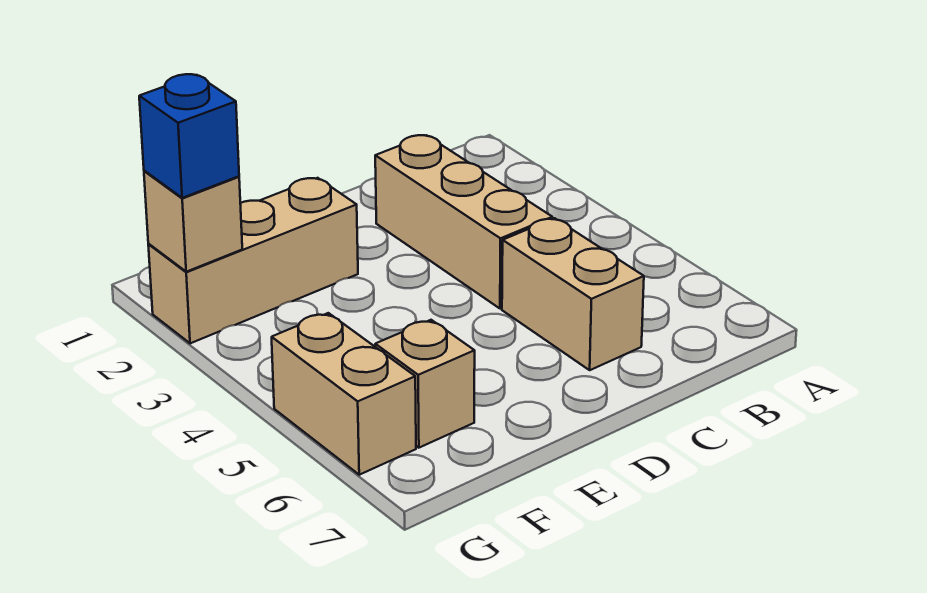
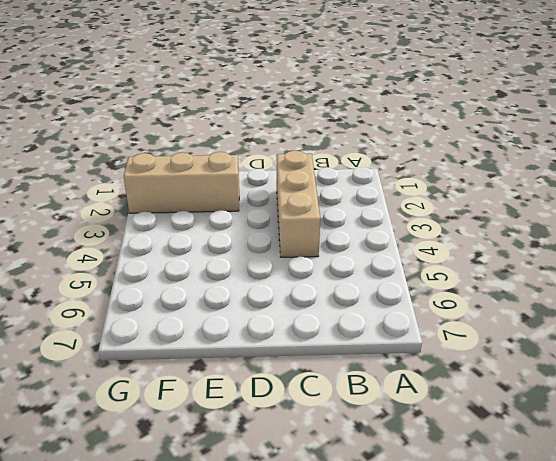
none -> tan brick C5:C6 level 1
none -> tan brick F6 level 1

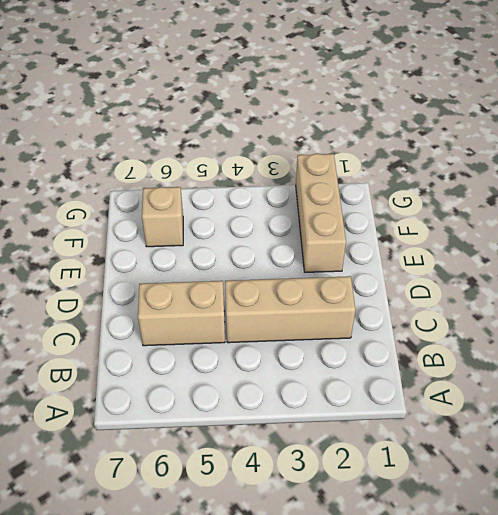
none -> tan brick G5:G6 level 1
none -> tan brick G2 level 2

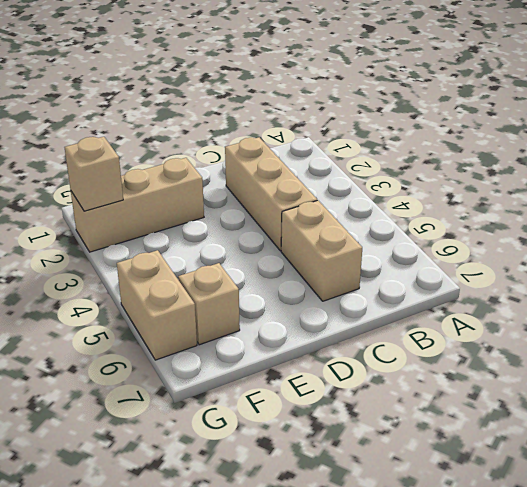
none -> blue brick G2 level 3

